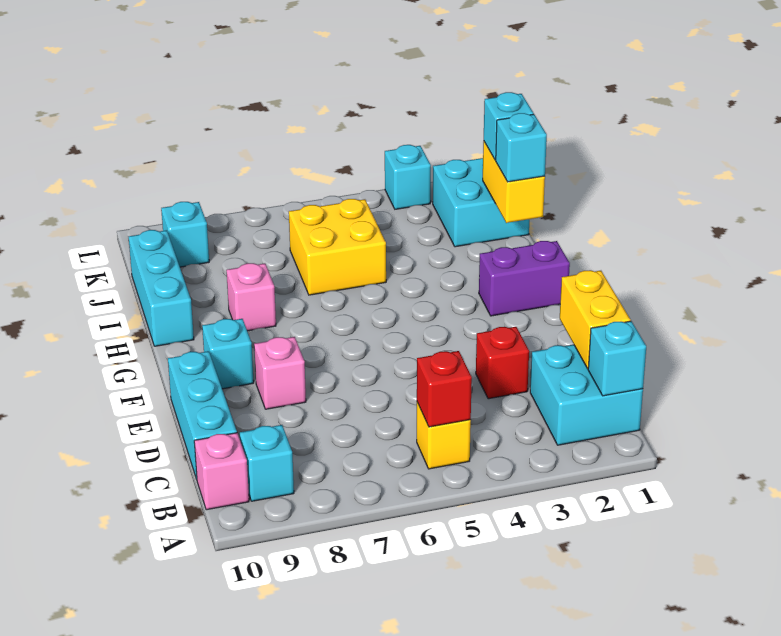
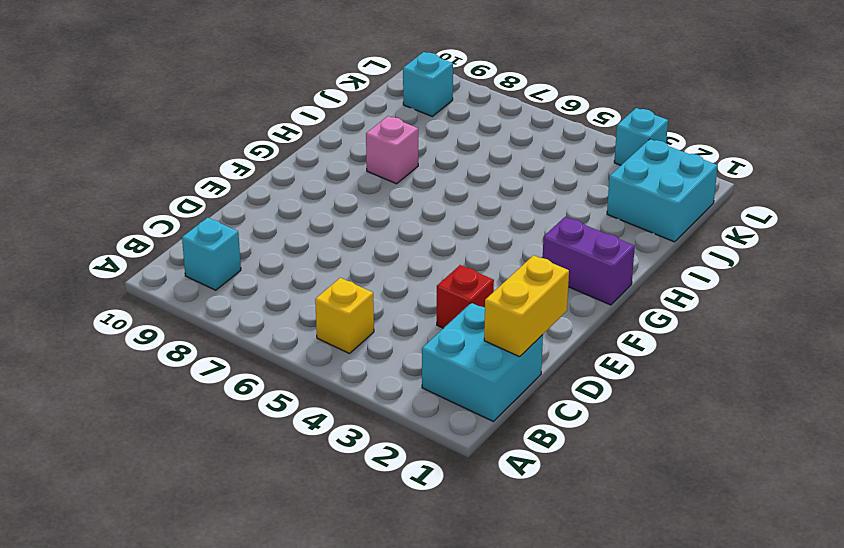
none -> pink brick B10 level 1
none -> cyan brick C10:E10 level 1
none -> pink brick E8 level 1

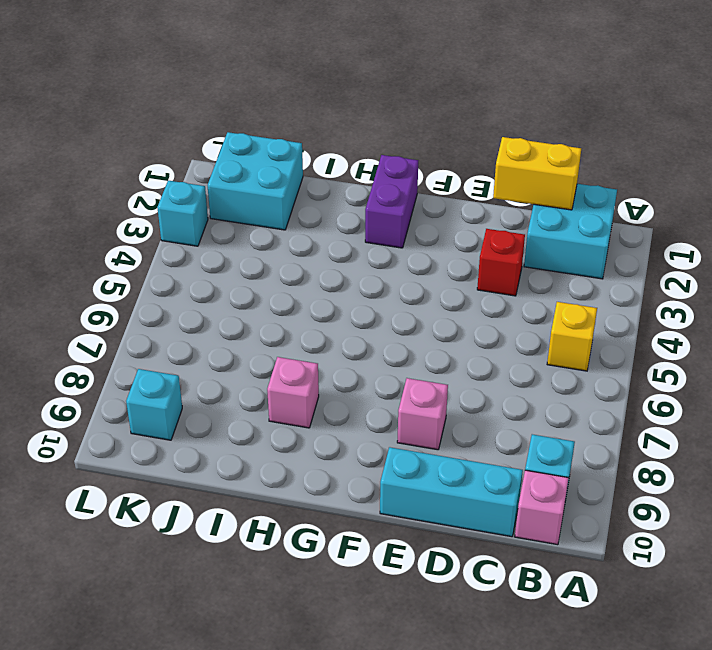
none -> cyan brick F9 level 1
none -> cyan brick H10:J10 level 1
none -> yellow brick I5:J6 level 1

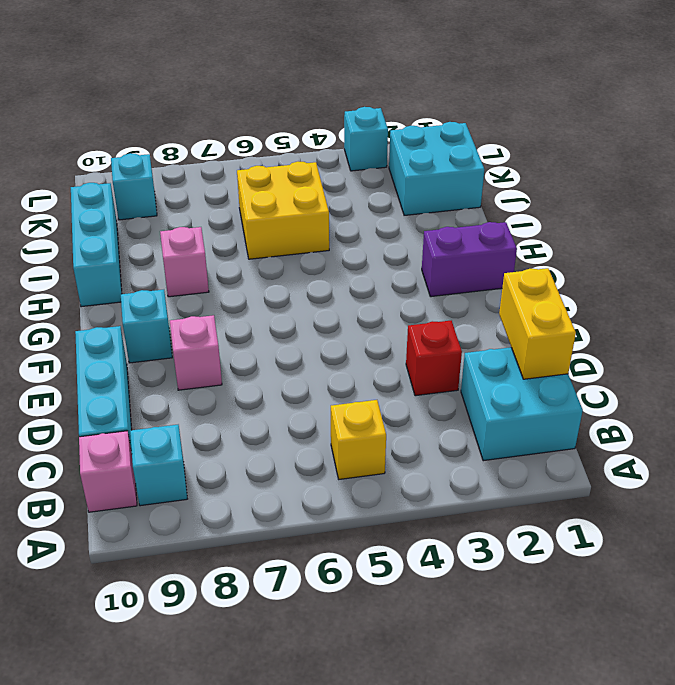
none -> cyan brick B1 level 2
none -> red brick B5 level 2
none -> yellow brick I1:J1 level 2

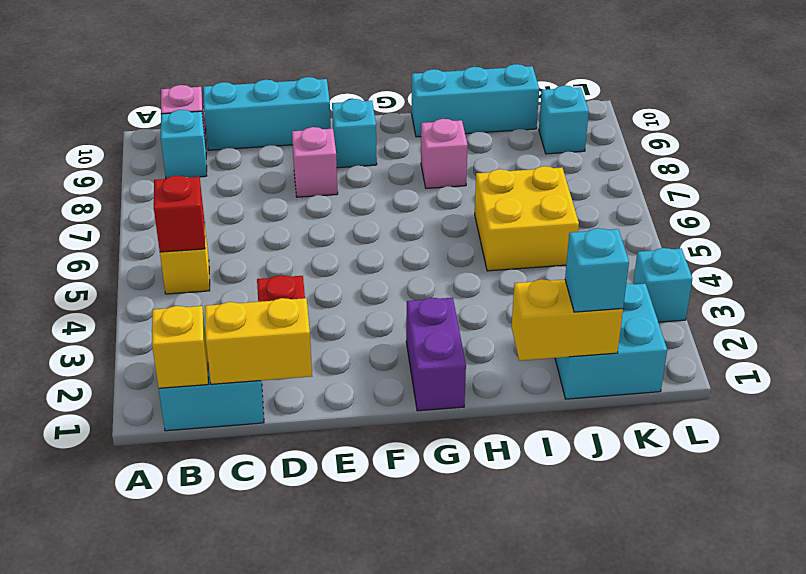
yellow brick B1 level 2 -> cyan brick B1 level 2
none -> cyan brick I1 level 3

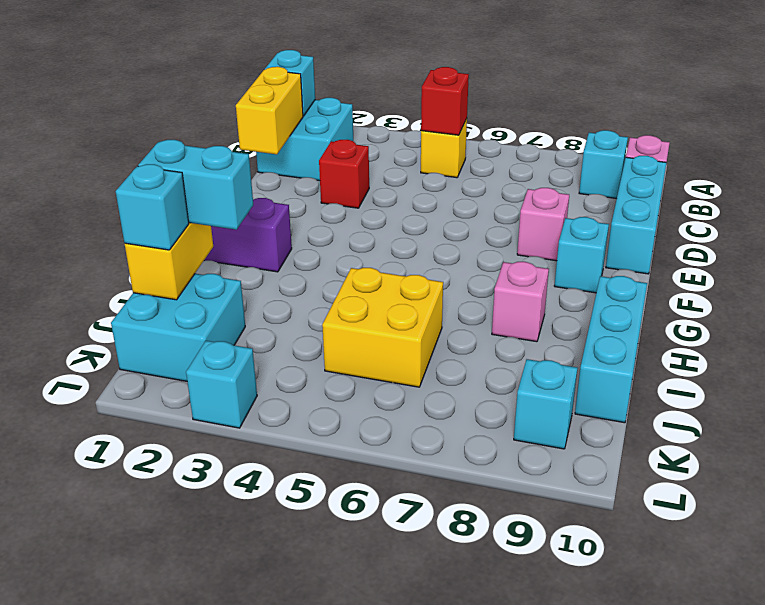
cyan brick I1:I2 level 3 -> cyan brick I1 level 3

